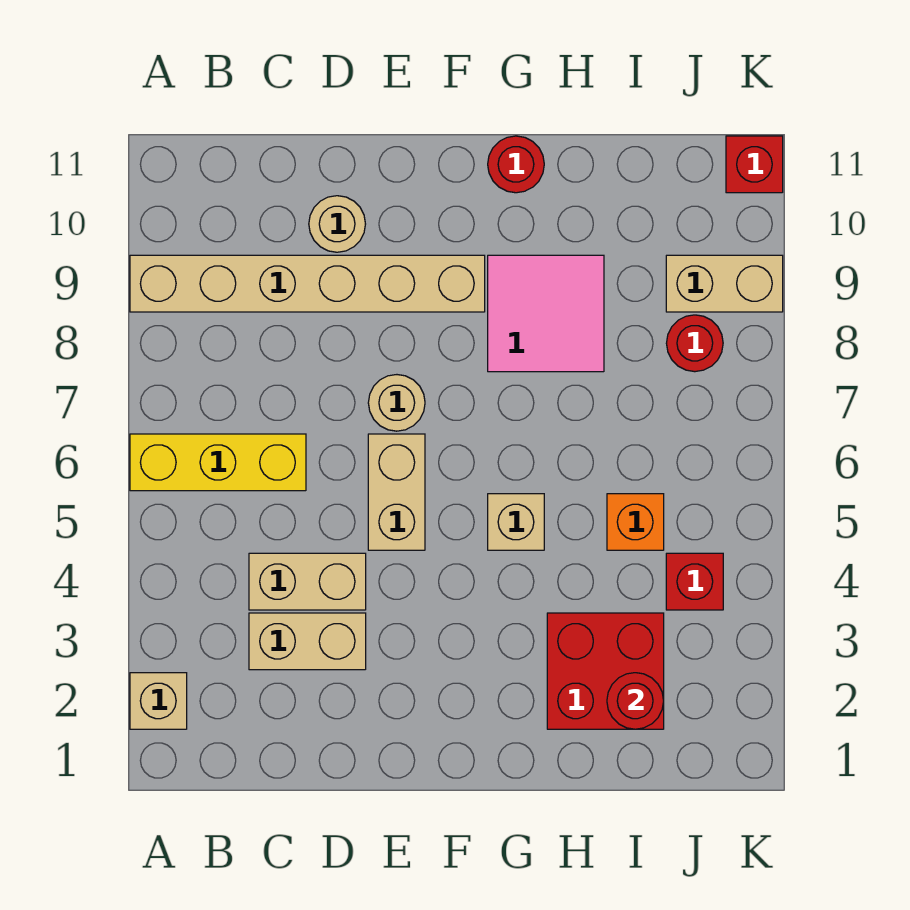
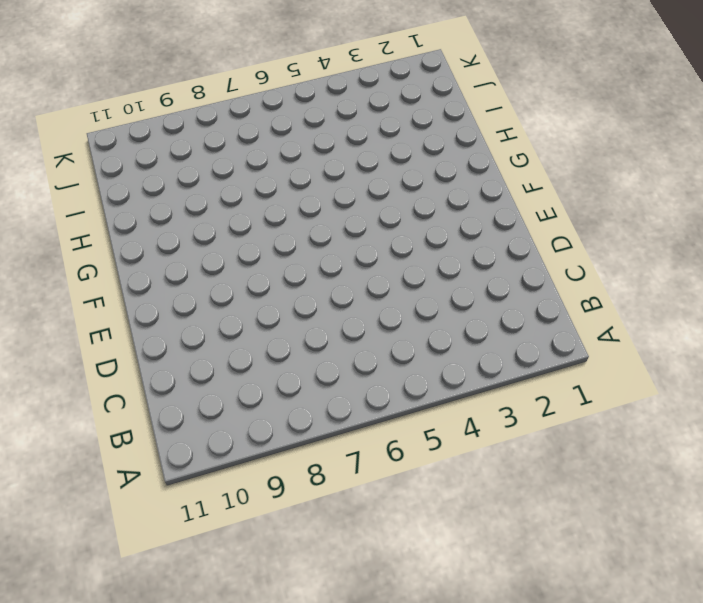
none -> tan brick A2 level 1
none -> yellow brick A6:C6 level 1
none -> tan brick A9:F9 level 1

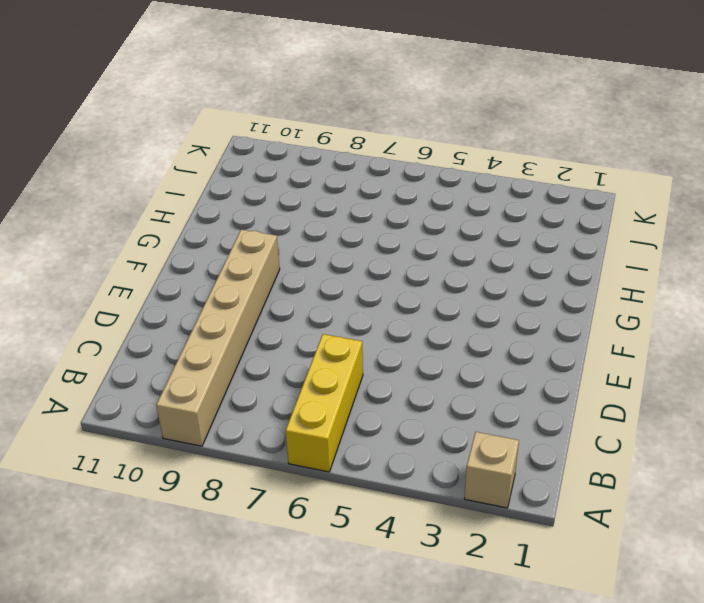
none -> tan brick C3:D3 level 1
none -> tan brick C4:D4 level 1
none -> tan round brick D10 level 1

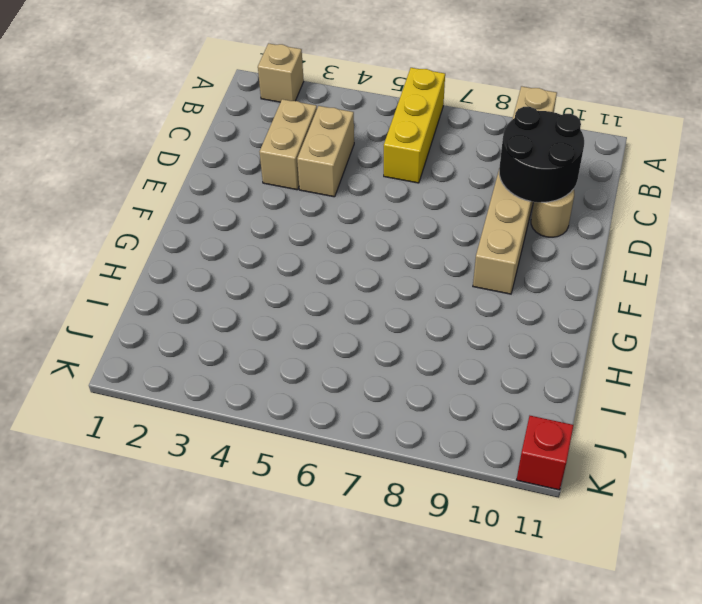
black round brick C9:D10 level 2 -> none
none -> tan brick E5:E6 level 1
none -> tan round brick E7 level 1
none -> tan brick G5 level 1

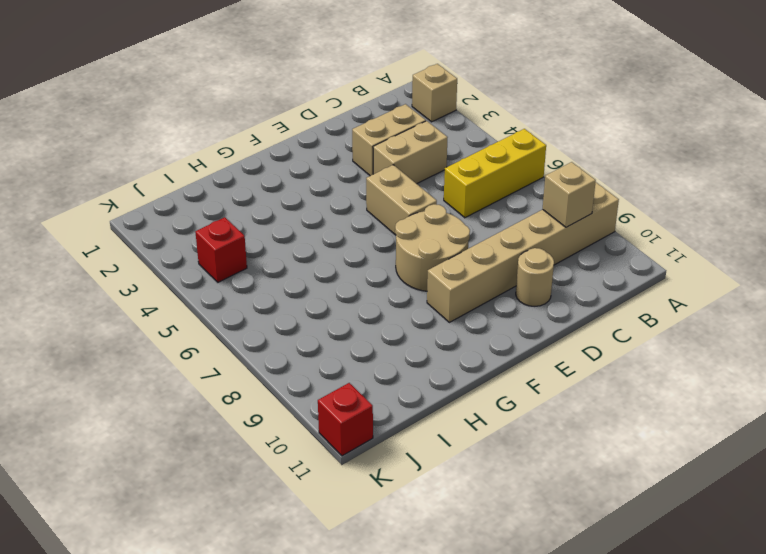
tan brick B9 level 2 -> tan brick G5 level 1
tan round brick E7:F8 level 1 -> tan round brick E7 level 1
none -> pink tile G8:H9 level 1
none -> red round brick G11 level 1
none -> red brick H2:I3 level 1

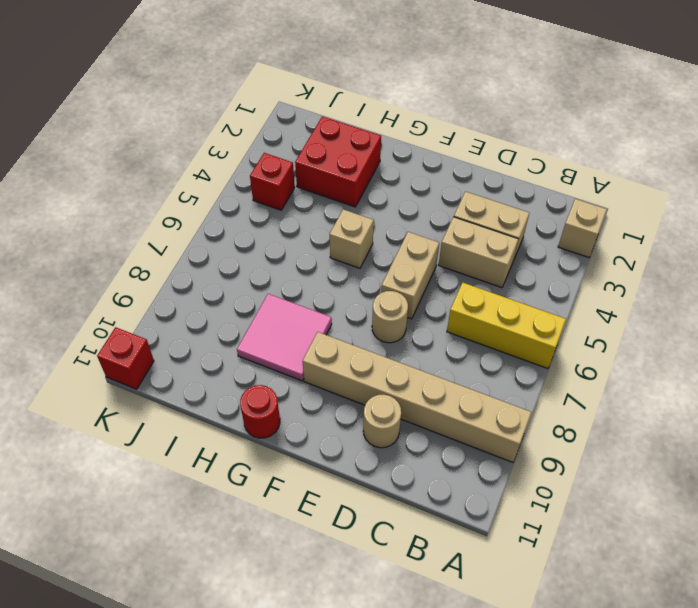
none -> orange brick I5 level 1
none -> red round brick J8 level 1
none -> tan brick J9:K9 level 1

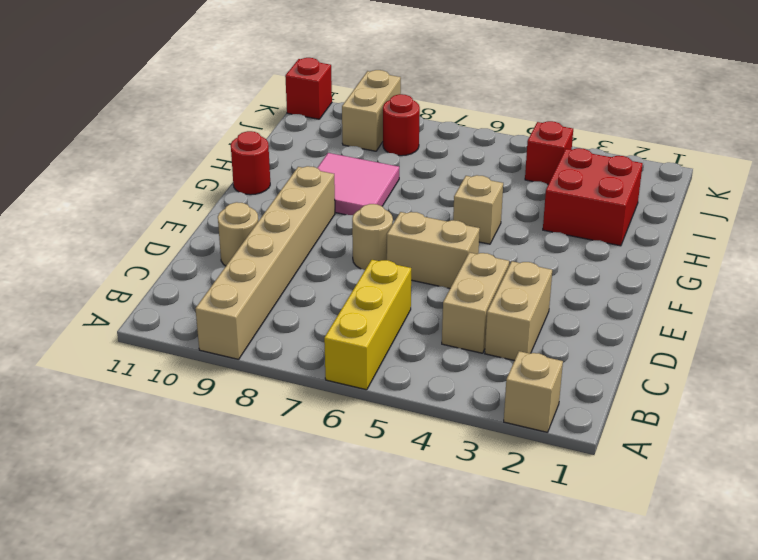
none -> orange brick I5 level 1
none -> red round brick I2 level 2

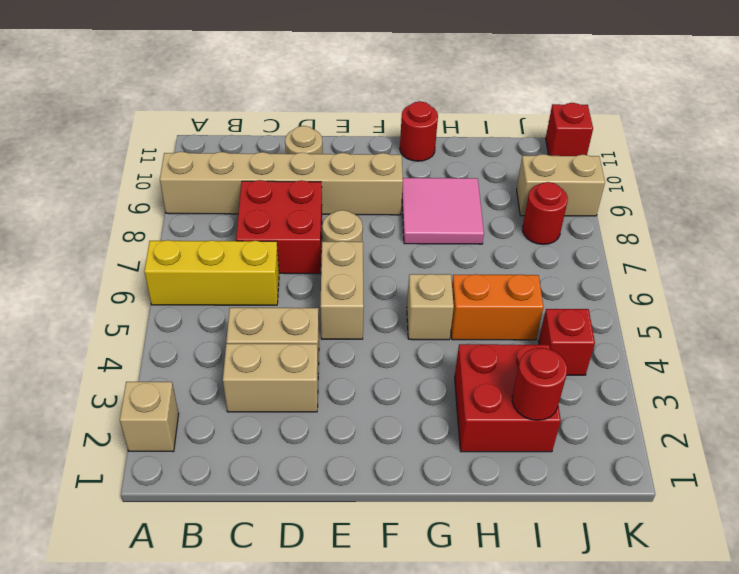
red brick C7:D8 level 1 -> none
orange brick H5:I5 level 1 -> orange brick I5 level 1

